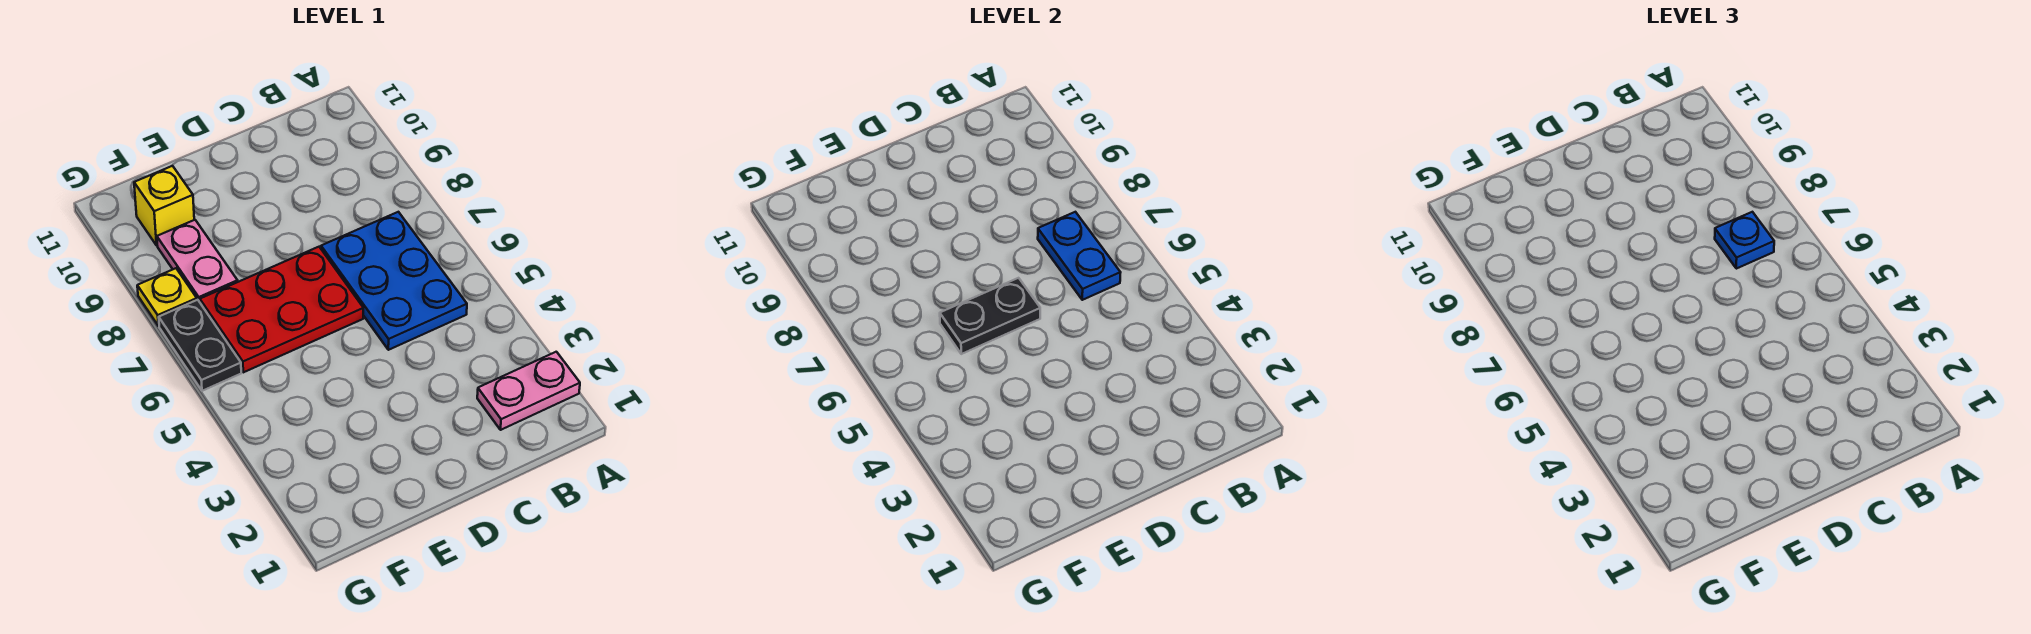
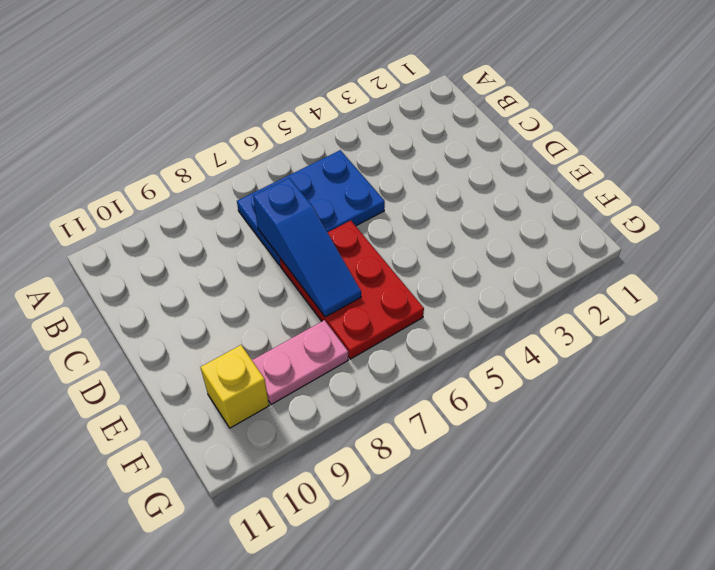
blue slope C7:E7 level 2 top C -> none
none -> pink plate A2:B2 level 1
none -> black plate G6:G7 level 1

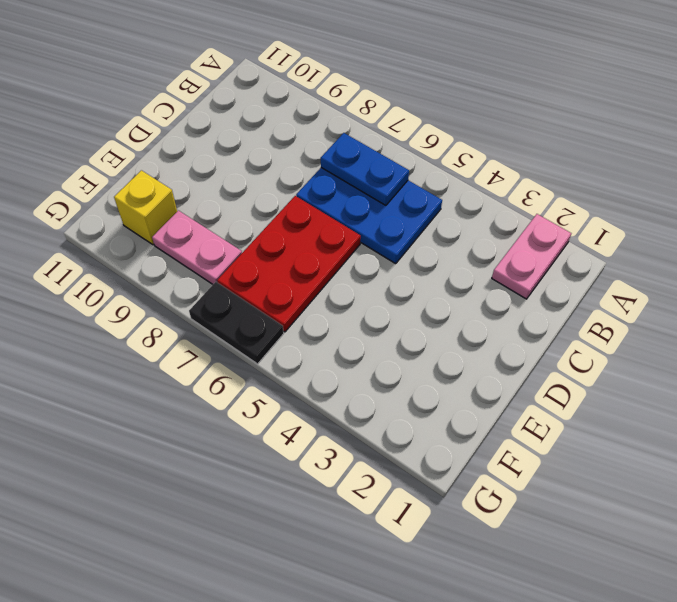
none -> yellow plate G8 level 1
none -> black plate D6:E6 level 2

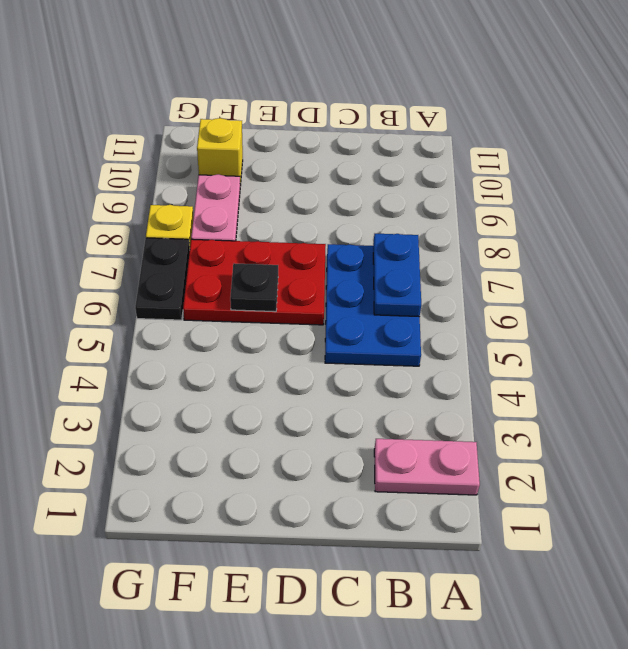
black plate E6 level 2 -> black plate D6:E6 level 2
none -> blue plate B7 level 3

